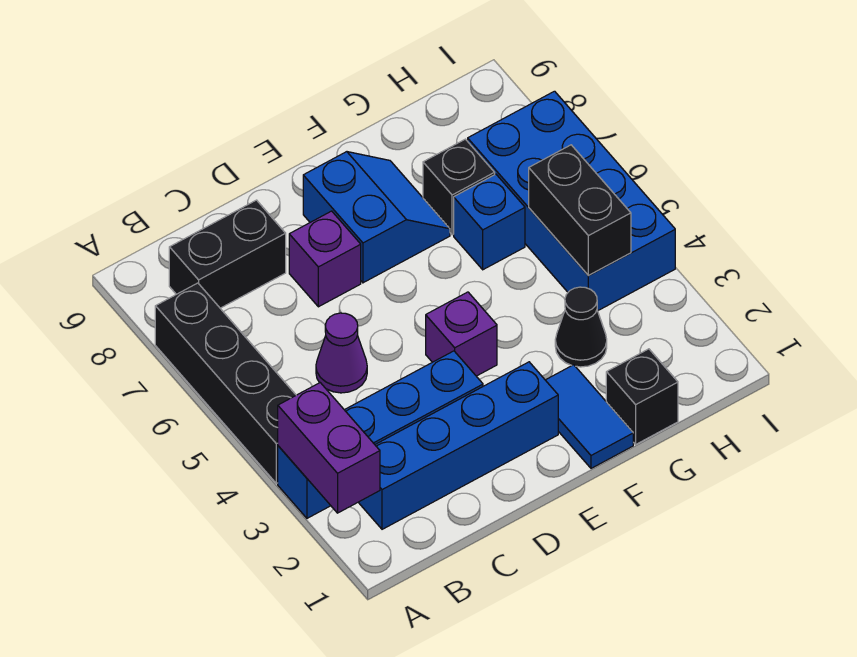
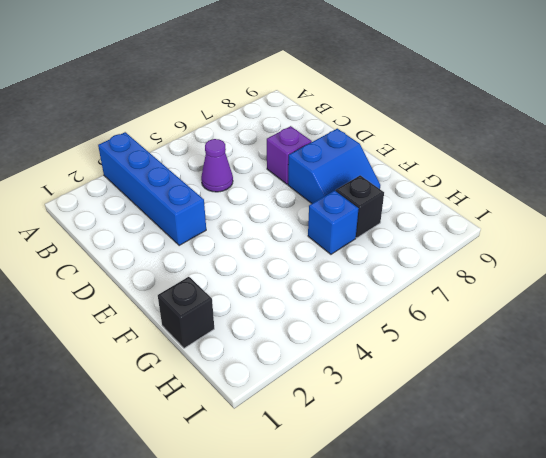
none -> black brick A4:A7 level 1
none -> blue brick B2:E2 level 1
none -> black brick B8:C8 level 1

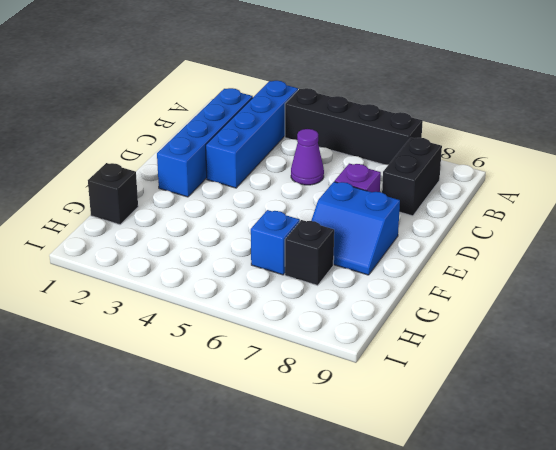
none -> purple brick E4 level 1
none -> blue tile F1:F2 level 1
none -> black cone G3 level 1

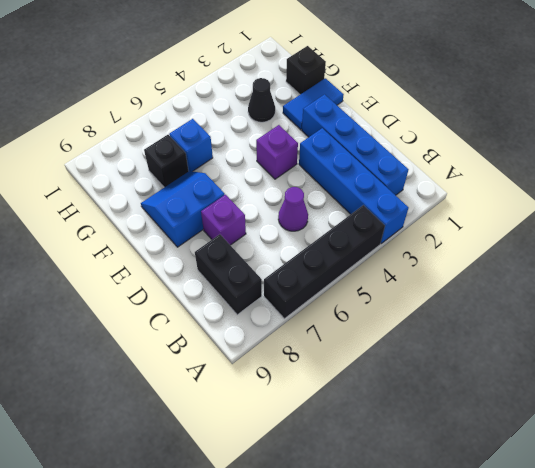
none -> blue brick H4:I7 level 1
none -> purple brick A2:A3 level 2
none -> black brick H4:H5 level 2

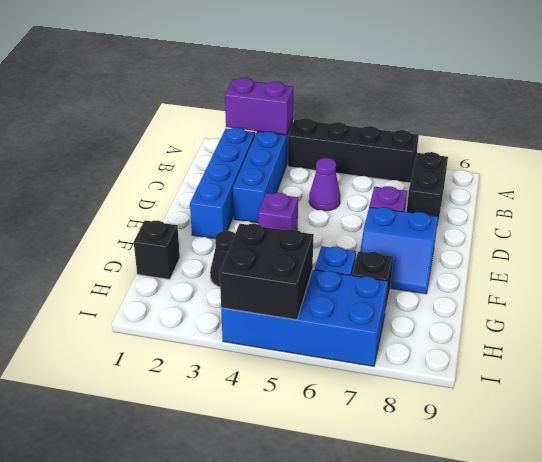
black brick H4:I5 level 2 -> black brick H4:H5 level 2
none -> blue tile F1:F2 level 1

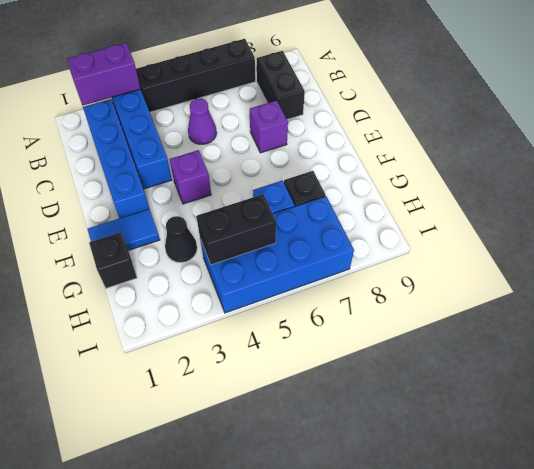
none -> blue slope E7:F8 level 1 top E

